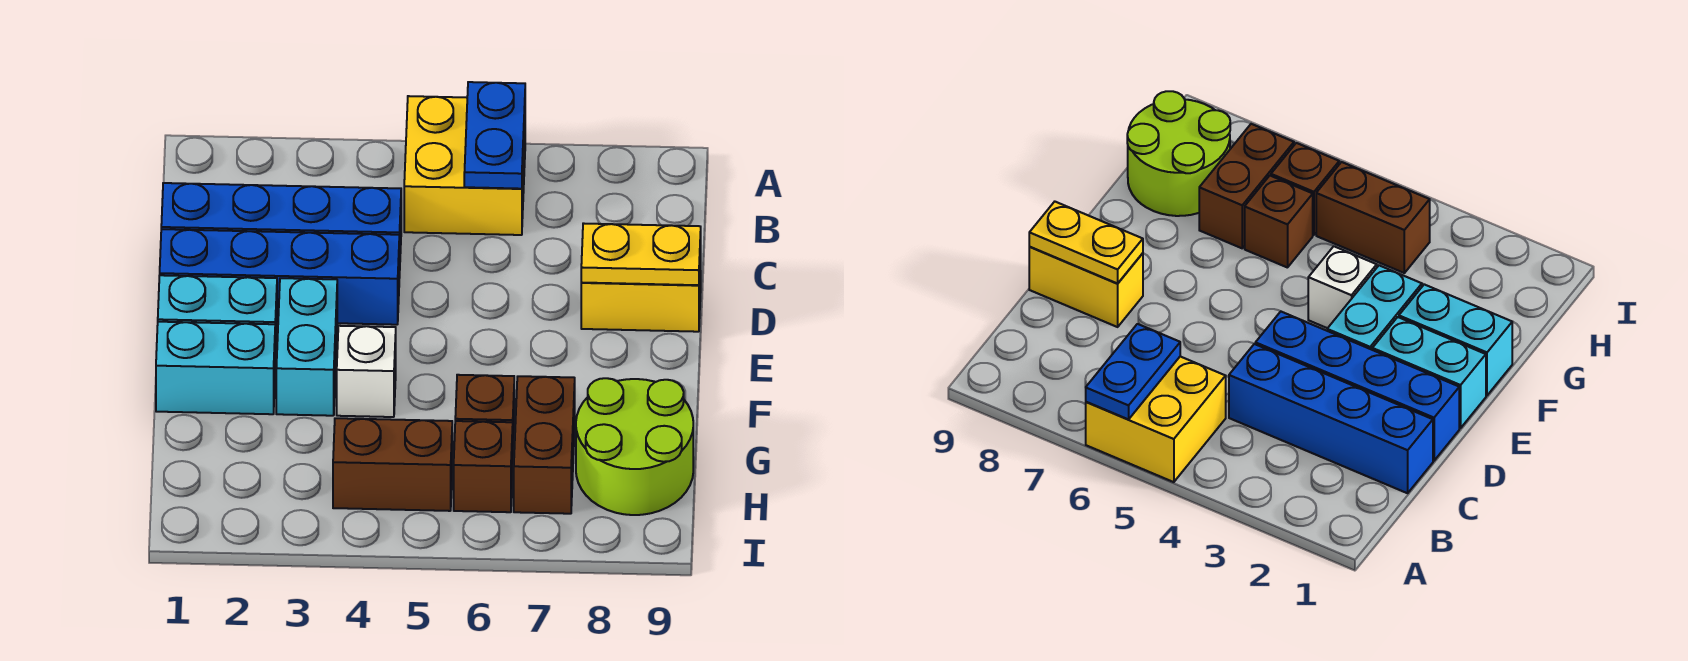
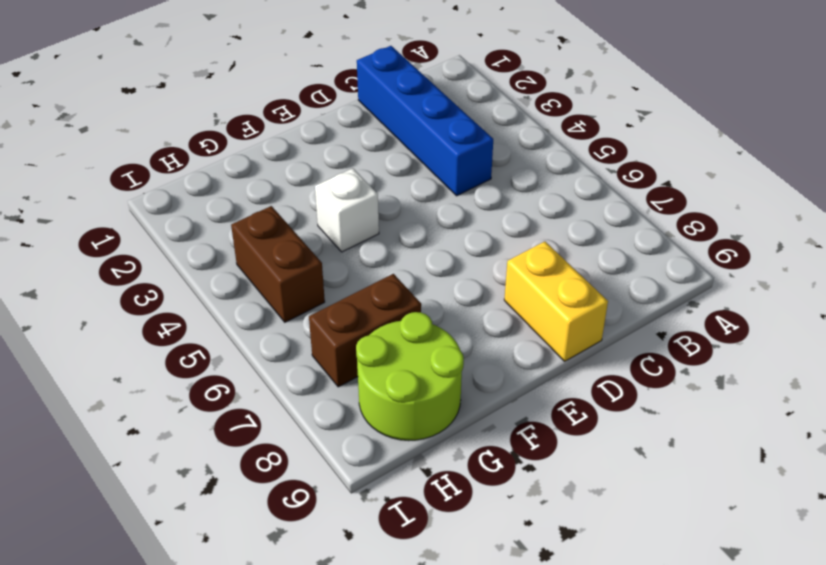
none -> yellow brick A5:B6 level 1
none -> blue brick D1:D4 level 1
none -> cyan brick E1:E2 level 1

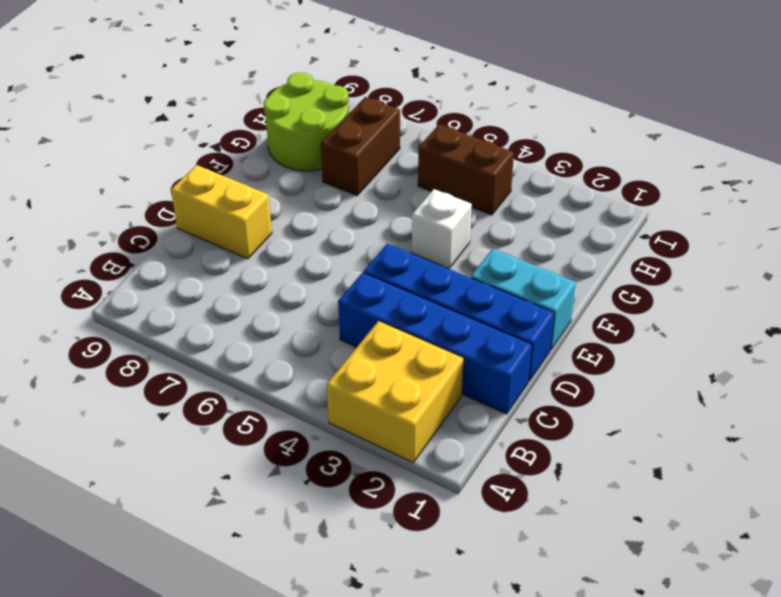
yellow brick A2:B3 level 1 -> yellow brick A5:B6 level 1
none -> cyan brick E3:F3 level 1
none -> cyan brick F1:F2 level 1
none -> brown brick G6 level 1

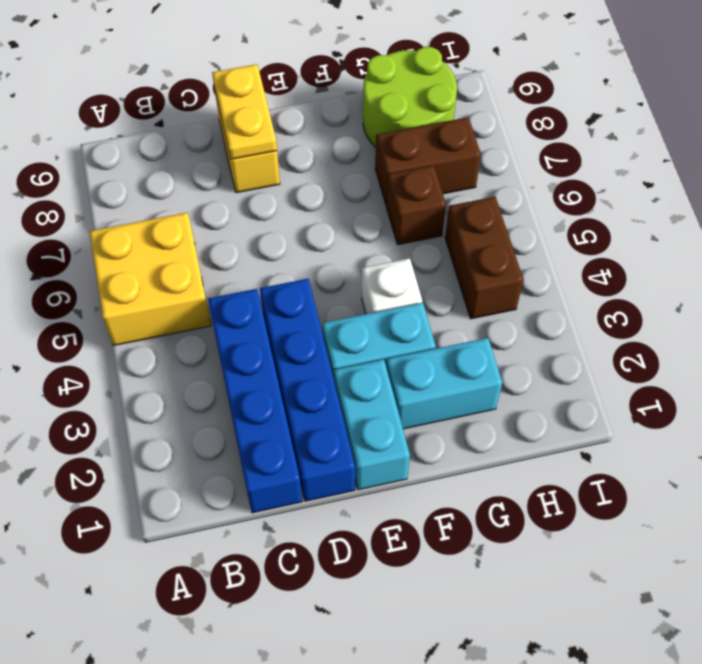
cyan brick F2:G2 level 1 -> cyan brick F1:F2 level 1
none -> brown brick H6 level 1
none -> blue plate A6:B6 level 2

